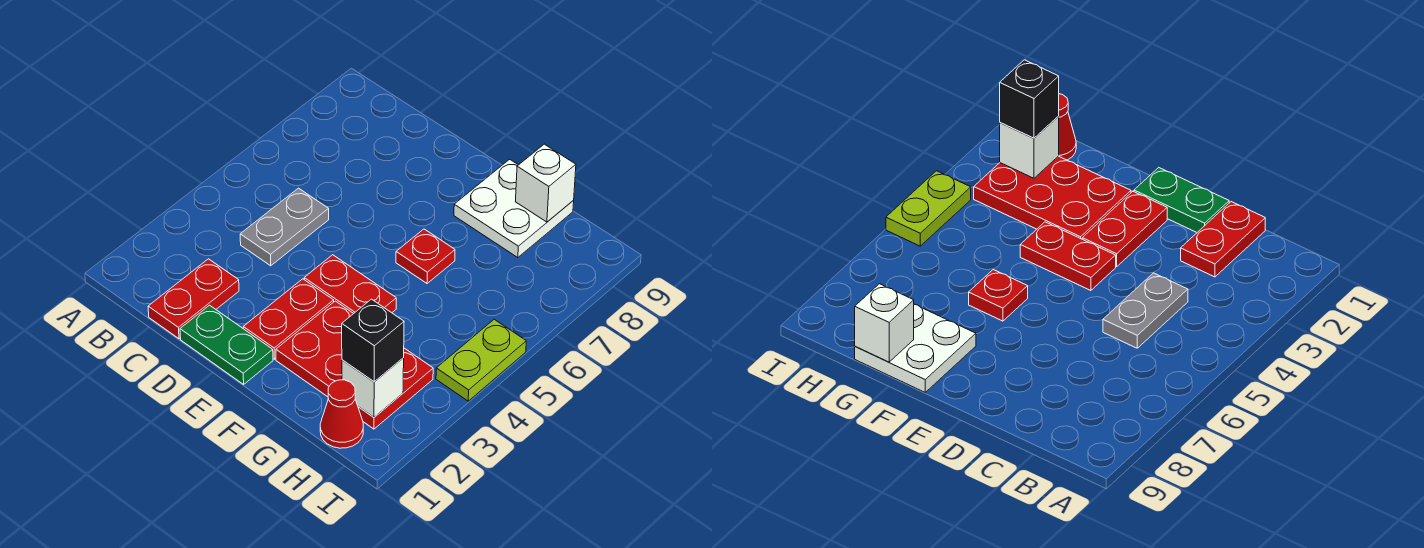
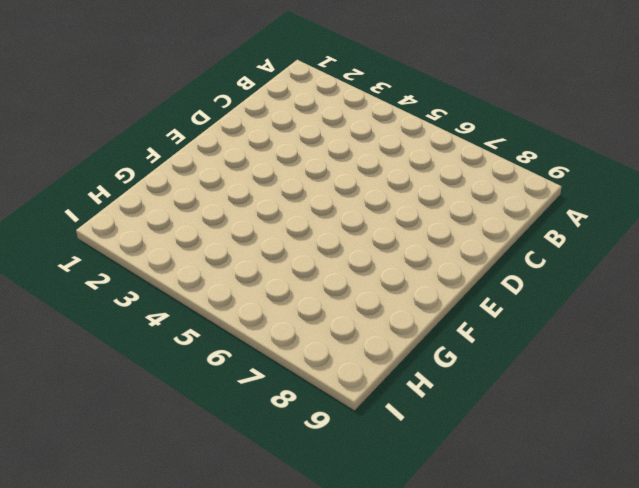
none -> red plate C1:C2 level 1
none -> grey plate C4:C5 level 1
none -> green plate D1:E1 level 1

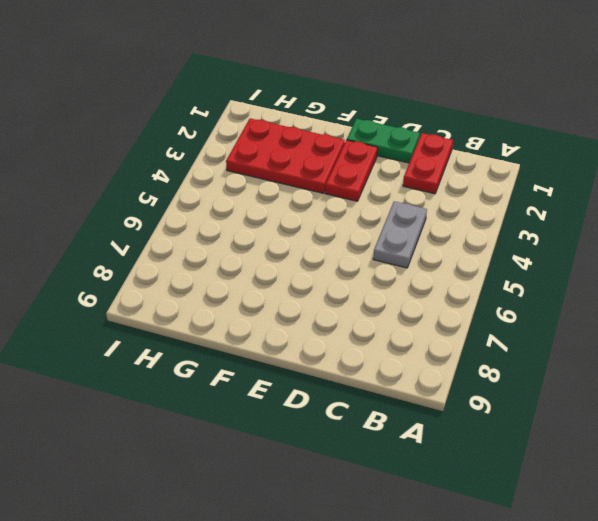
none -> red plate E4:F4 level 1
none -> red plate F6 level 1
none -> white plate F8:G9 level 1

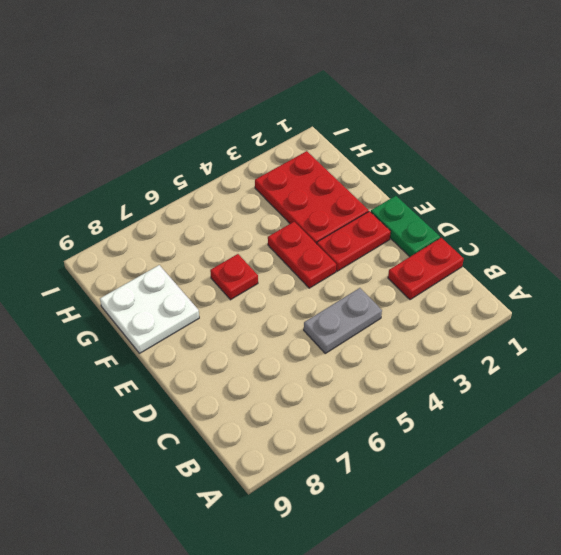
none -> red cone H1 level 1
none -> lime plate I4:I5 level 1
none -> white brick G9 level 2

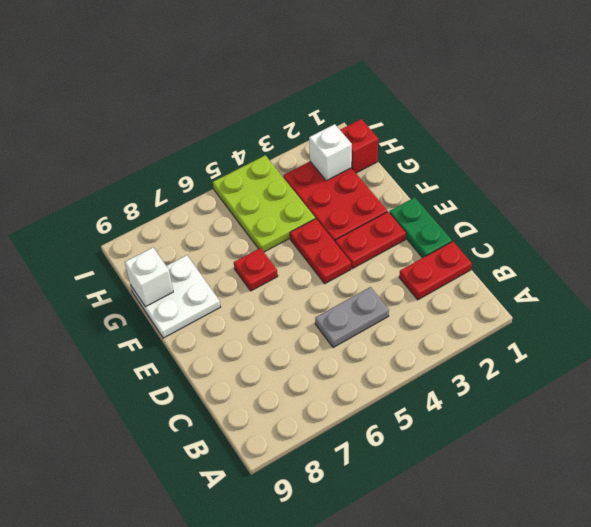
lime plate G4:I5 level 1 -> lime plate I4:I5 level 1
red brick H1 level 1 -> red cone H1 level 1
none -> black brick H2 level 3

